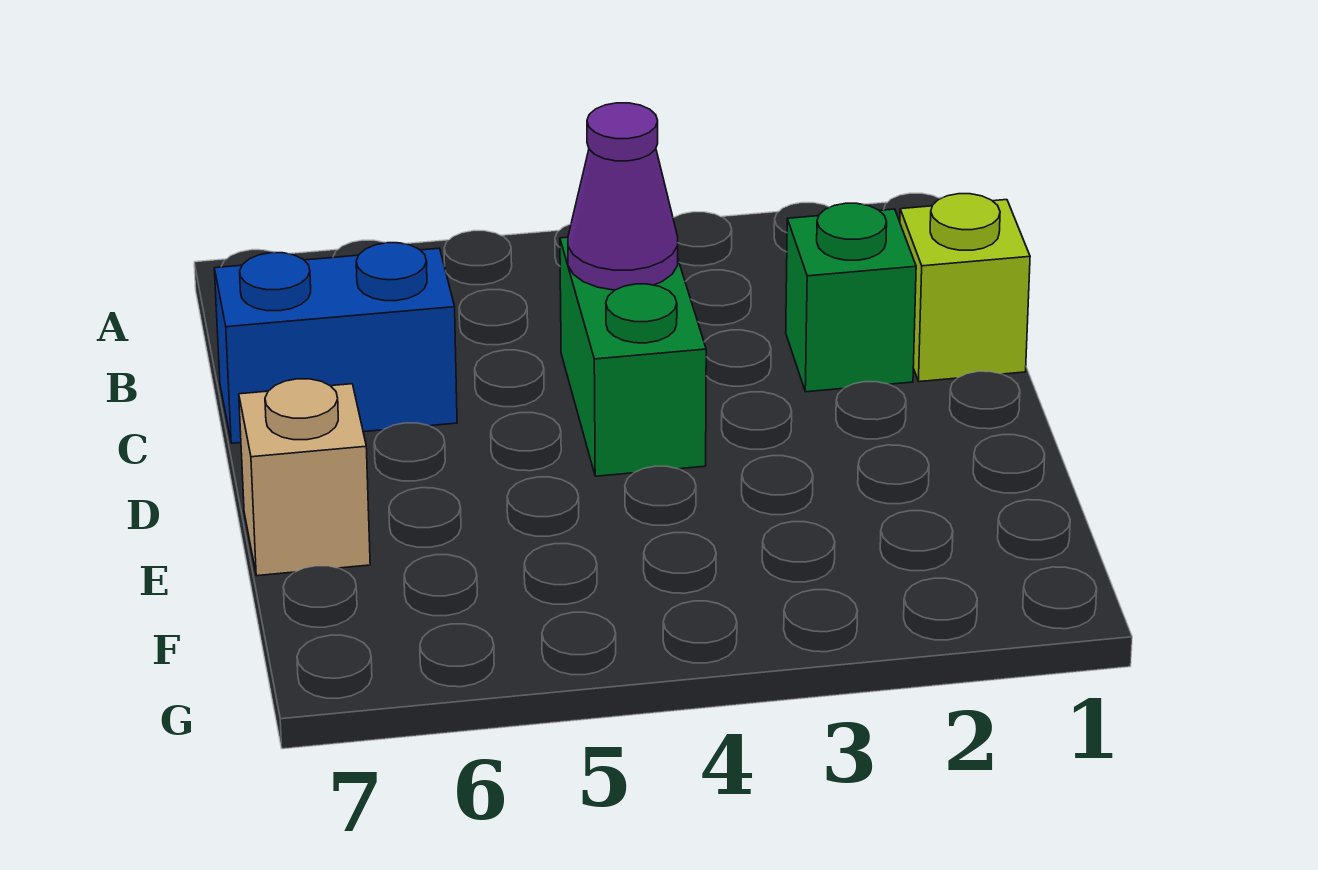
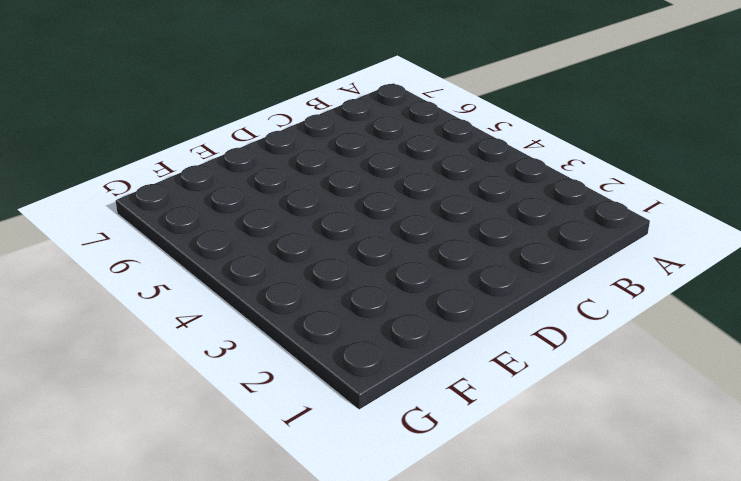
none -> lime brick C1 level 1
none -> green brick C2 level 1

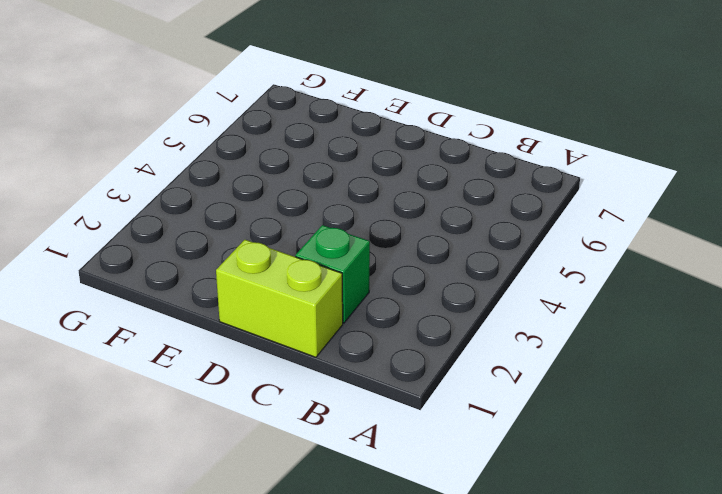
lime brick C1:D1 level 1 -> lime brick C1 level 1
none -> green brick C4:D4 level 1
none -> blue brick C6:C7 level 1

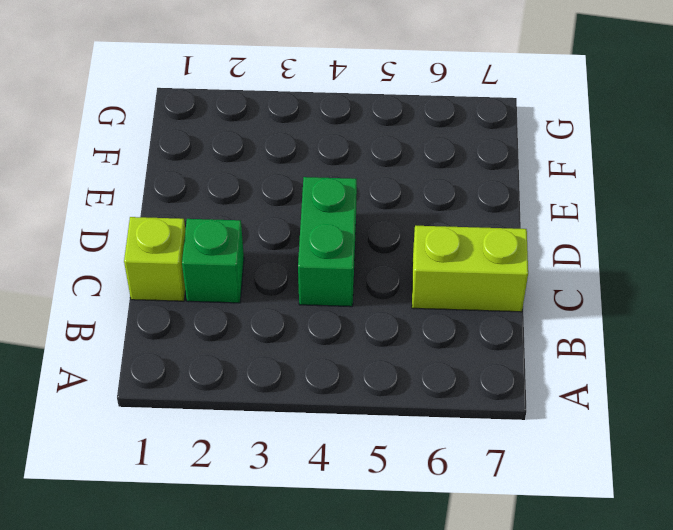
lime brick C6:C7 level 1 -> blue brick C6:C7 level 1
none -> tan brick E7 level 1
none -> purple cone C4 level 2

